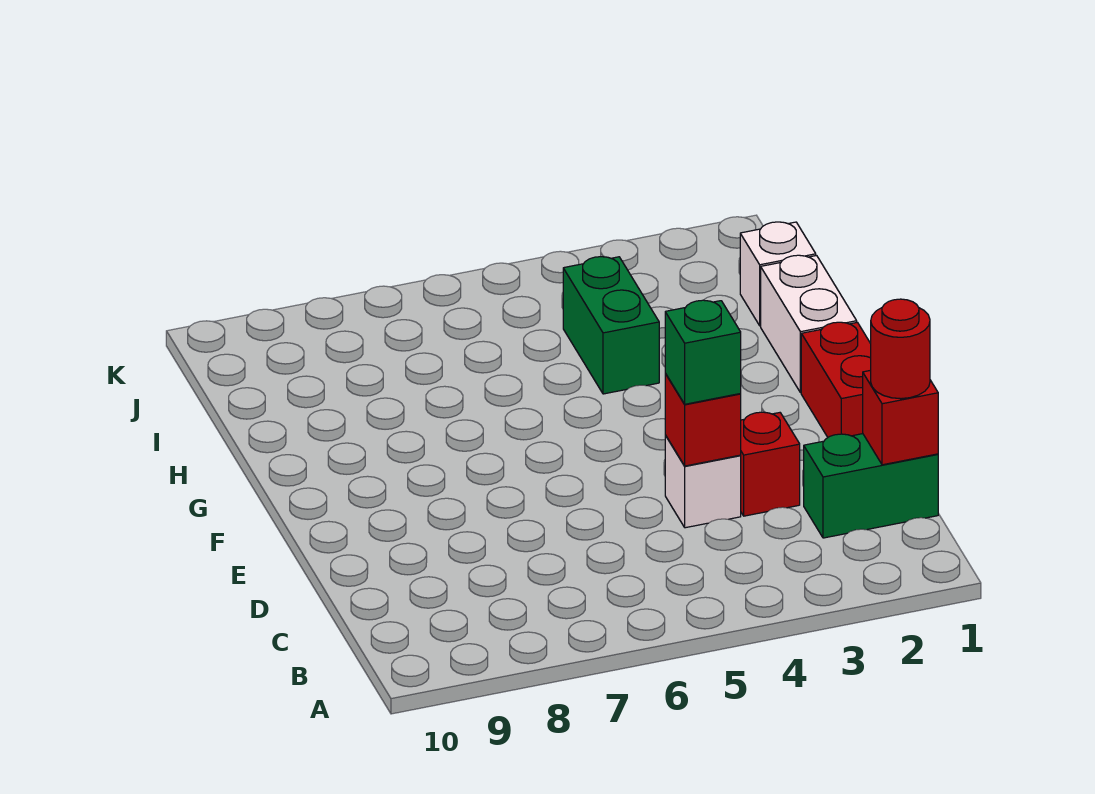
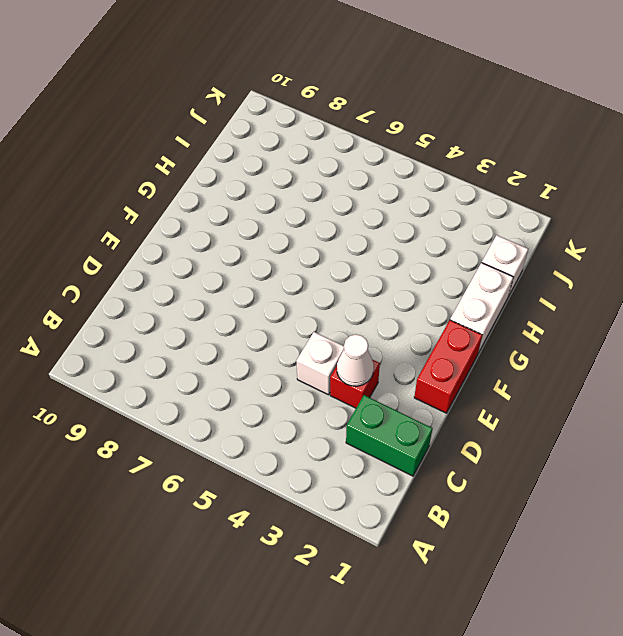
white cone D3 level 2 -> none
none -> green brick H4:I4 level 1
none -> red brick C1 level 2

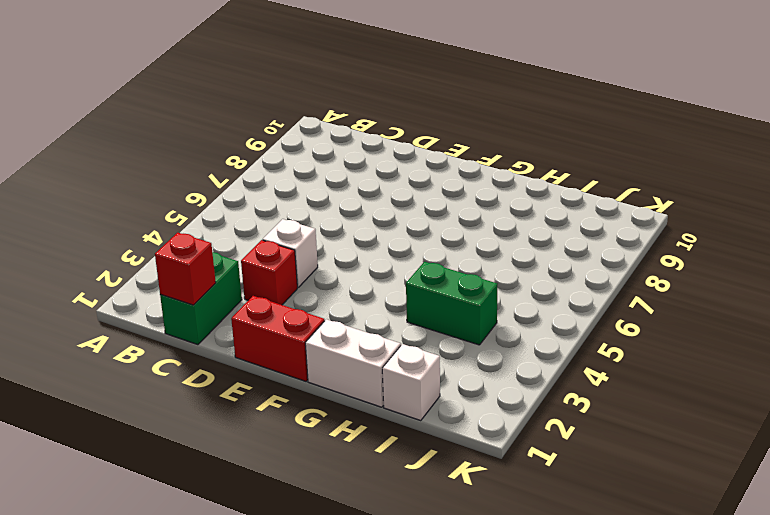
none -> red brick D4 level 2
none -> red round brick C1 level 3

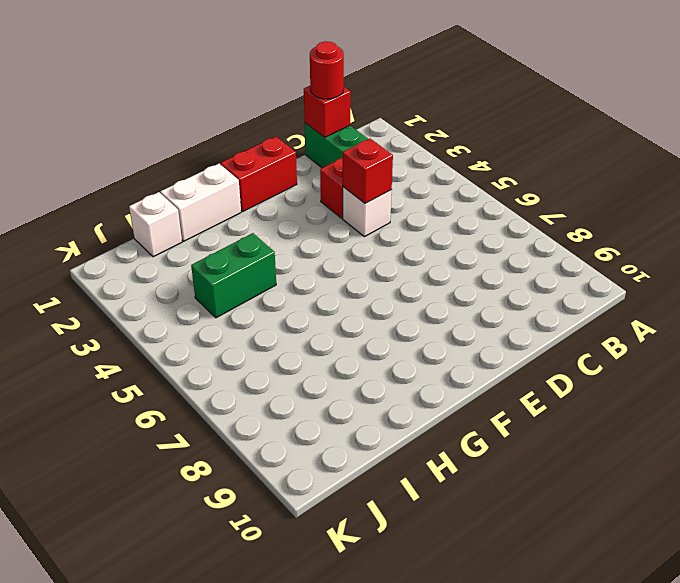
none -> green brick D4 level 3

